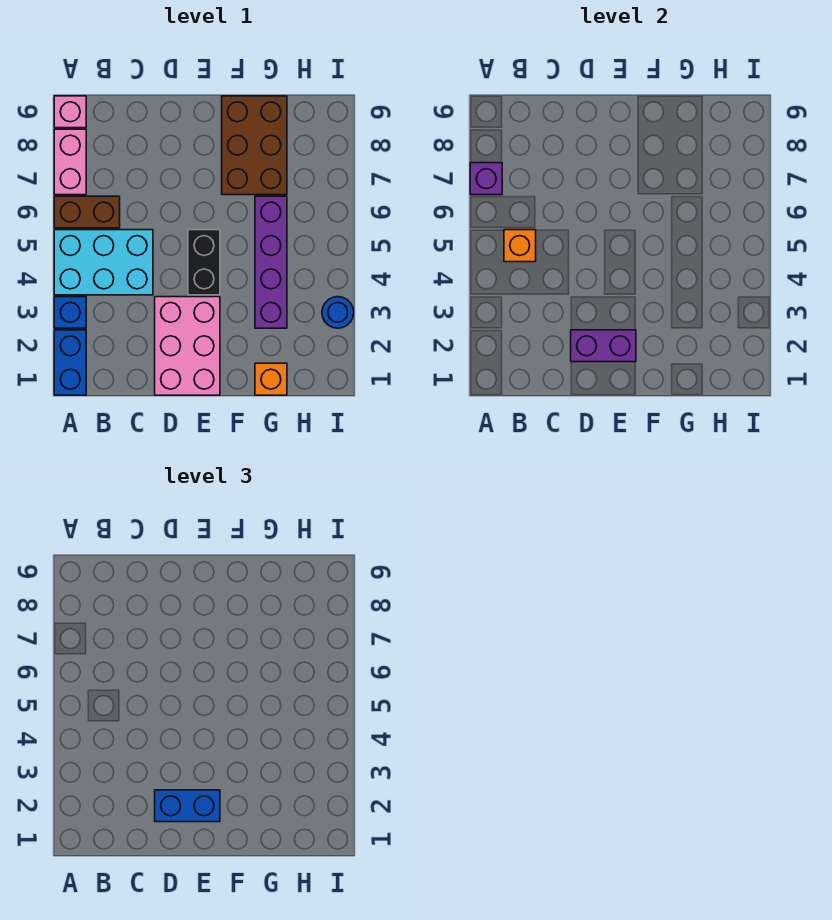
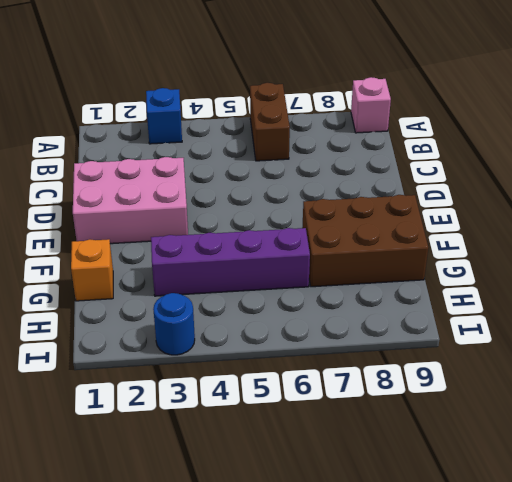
none -> blue brick A1:A2 level 1
none -> cyan brick A4:C5 level 1
none -> pink brick A7:A8 level 1

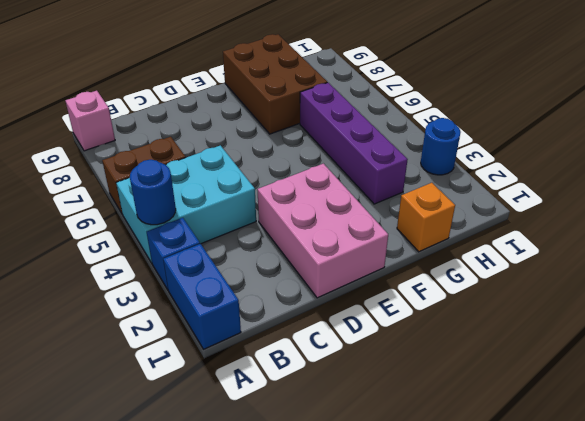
blue round brick A4 level 2 -> none
none -> pink brick A7:A8 level 1
none -> black brick E4:E5 level 1
none -> purple brick A7 level 2

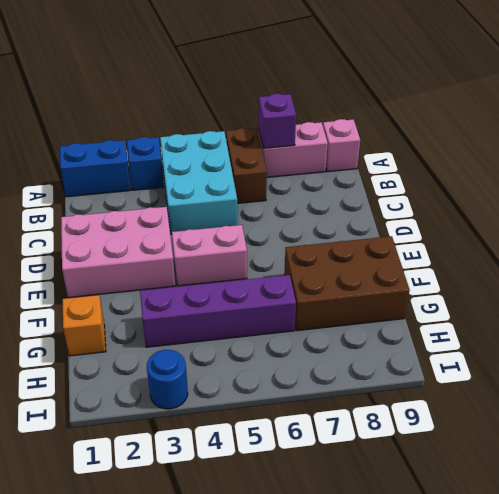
pink brick E4:E5 level 1 -> black brick E4:E5 level 1
none -> orange brick B5 level 2
none -> purple brick D2:E2 level 2
none -> blue brick D2:E2 level 3

